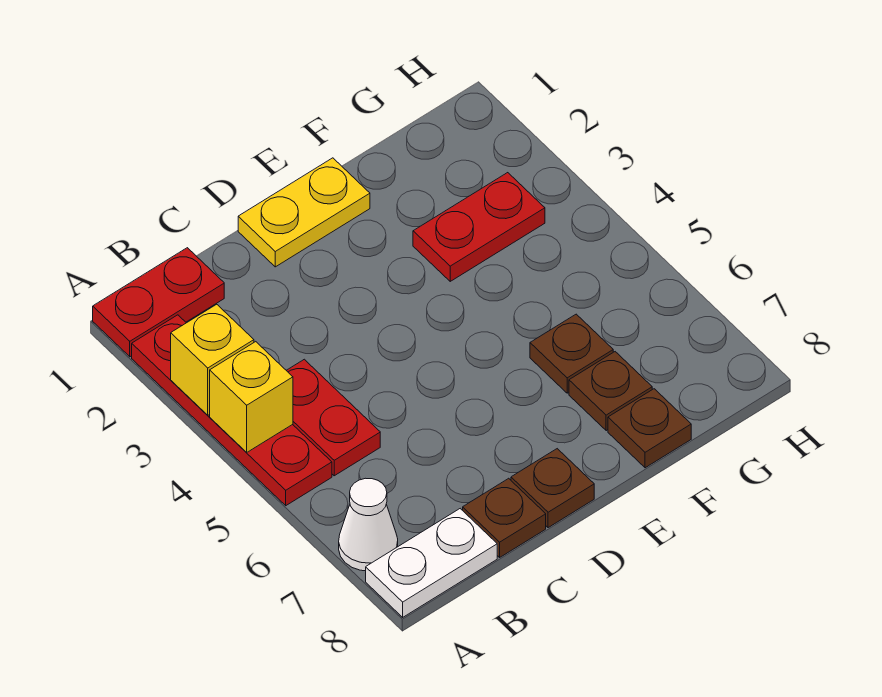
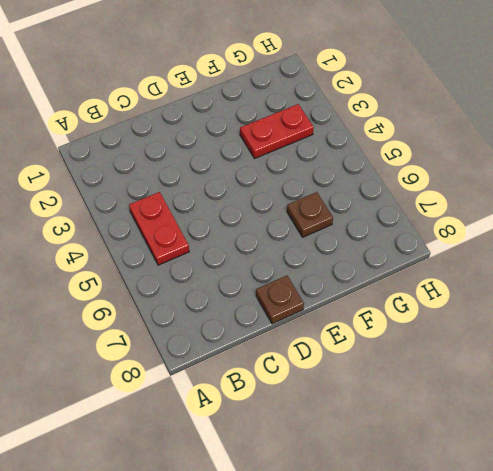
none -> red plate A1:B1 level 1
none -> red plate A2:A5 level 1
none -> white cone A7 level 1

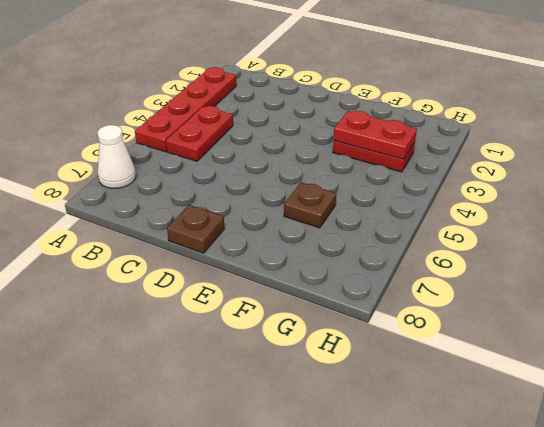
red plate F3:G3 level 2 -> red plate A1:B1 level 1
none -> white plate A8:B8 level 1
none -> brown plate C8 level 1
none -> yellow plate D1:E1 level 1

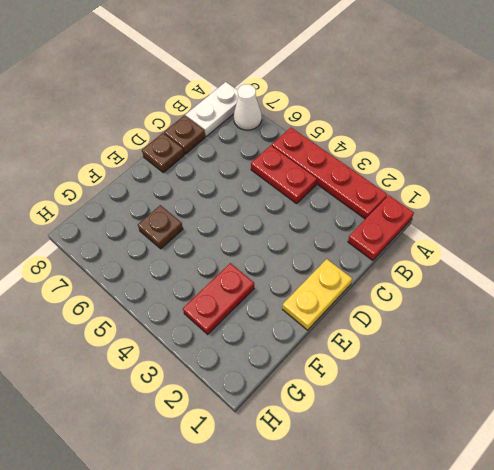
none -> brown plate F7 level 1
none -> brown plate F8 level 1
none -> yellow brick A3 level 2

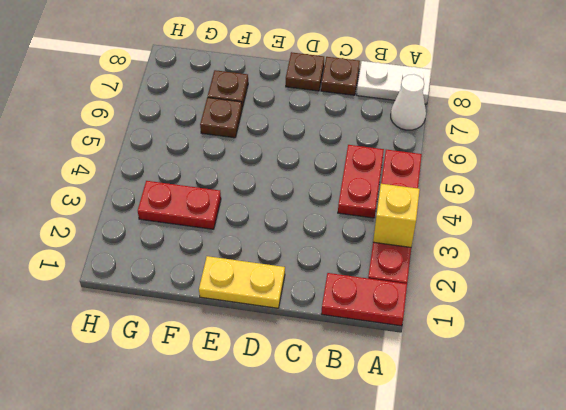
none -> brown plate F8 level 1
none -> yellow brick A4 level 2

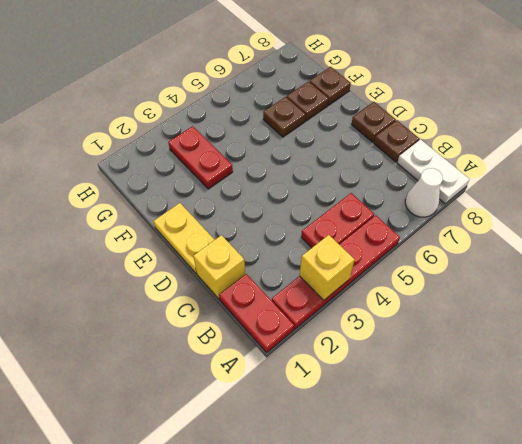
yellow brick C1 level 1 -> yellow brick A4 level 2

